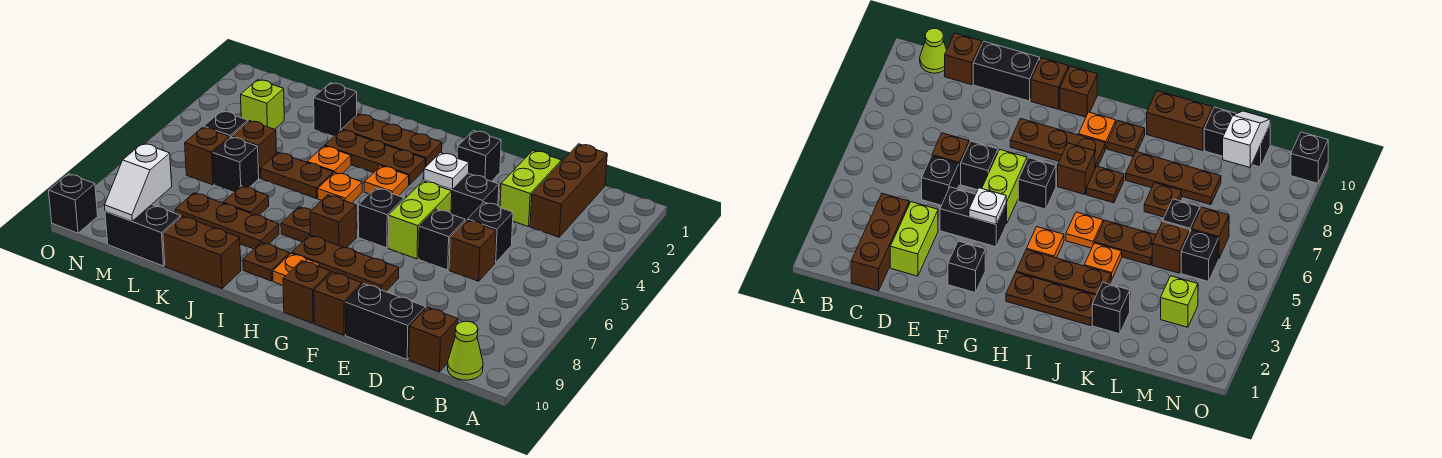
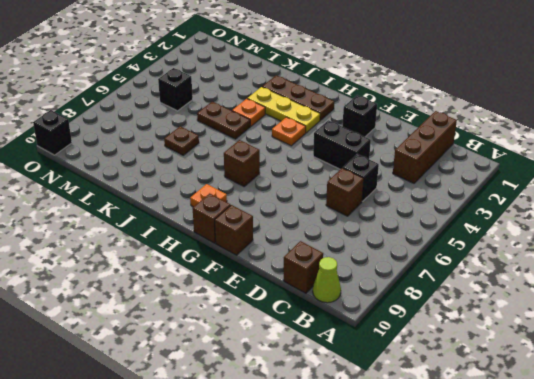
yellow plate H3:J3 level 1 -> brown plate H3:J3 level 1
none -> lime brick D2:D3 level 1
none -> black brick D10:E10 level 1
none -> black brick E6 level 1
none -> lime brick F5:F6 level 1

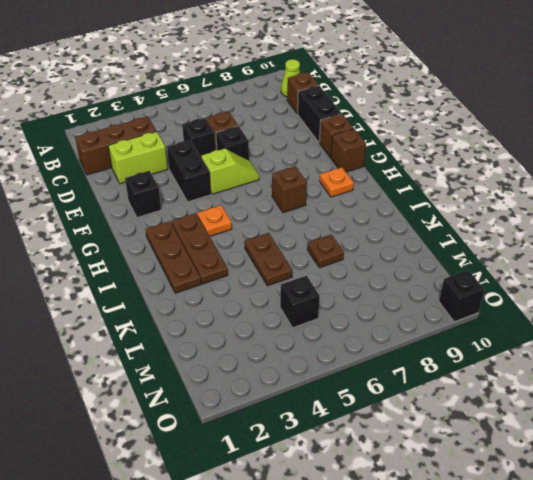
lime slope F5:F6 level 1 top 5 -> lime brick F5:F6 level 1
none -> brown plate F8:H8 level 1
none -> black brick G6 level 1
none -> orange plate I5 level 1
none -> brown plate I7 level 1

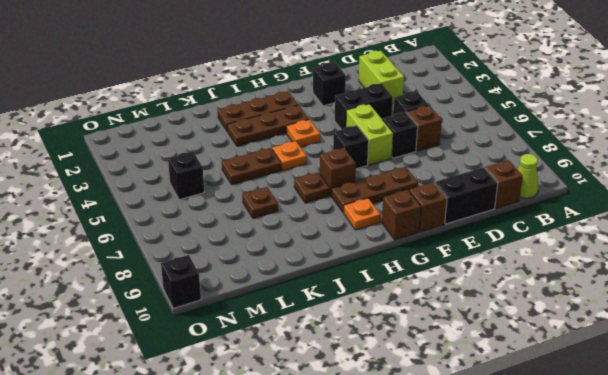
none -> brown brick C1:C3 level 1
none -> brown plate I9 level 1
none -> orange plate J4 level 1
none -> brown plate J8:L8 level 1

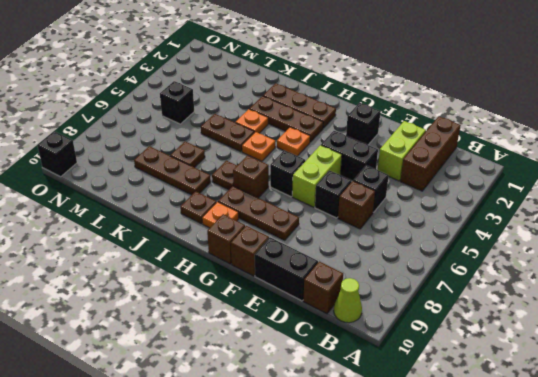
none -> brown brick J10:K10 level 1
none -> black brick K2 level 1
none -> brown brick L5 level 1
none -> black brick L6 level 1

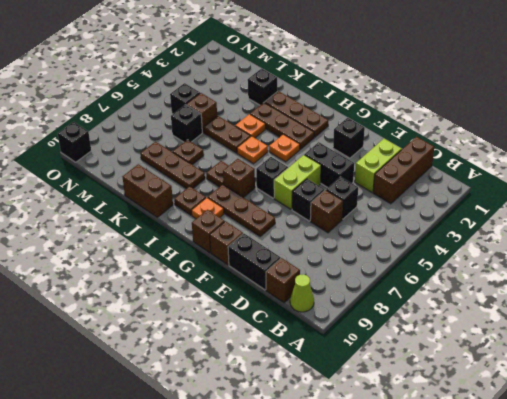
none -> black brick L10:M10 level 1
none -> lime brick M3 level 1
none -> brown brick M6 level 1
none -> white plate F4 level 2

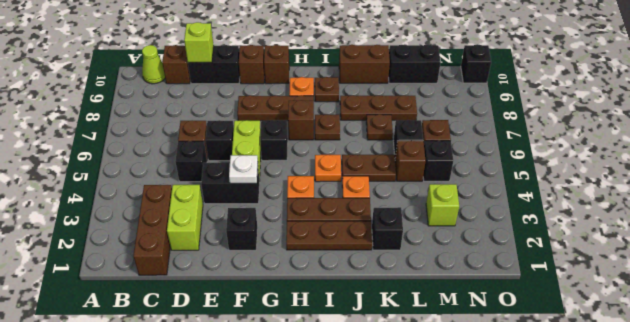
lime brick D10 level 2 -> none
none -> white slope M9:M10 level 2 top 9

